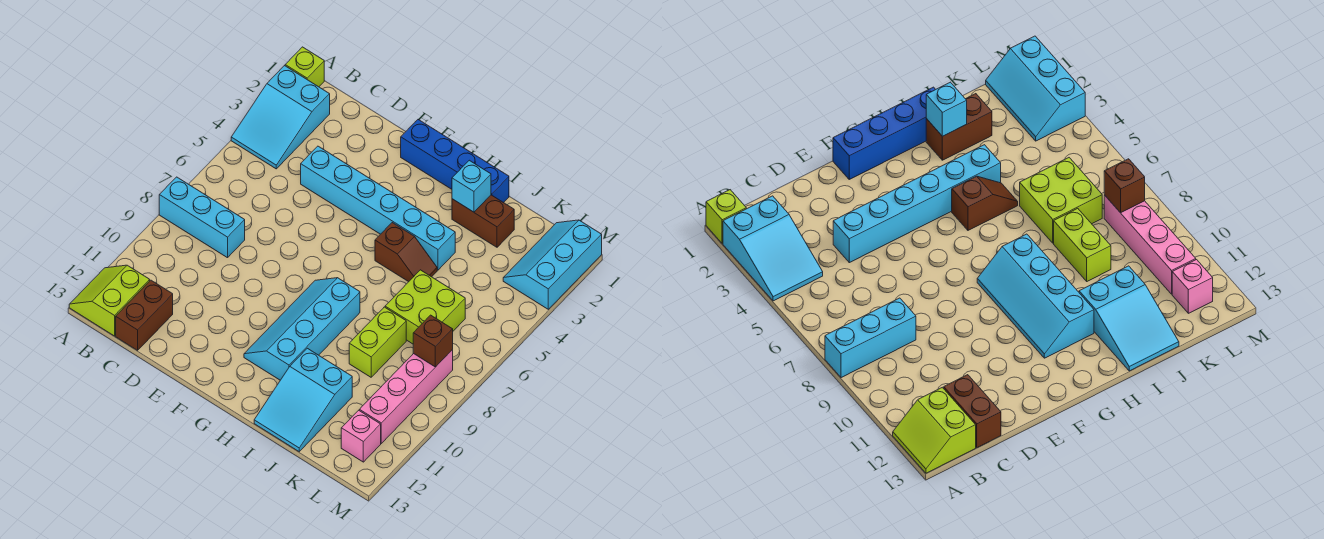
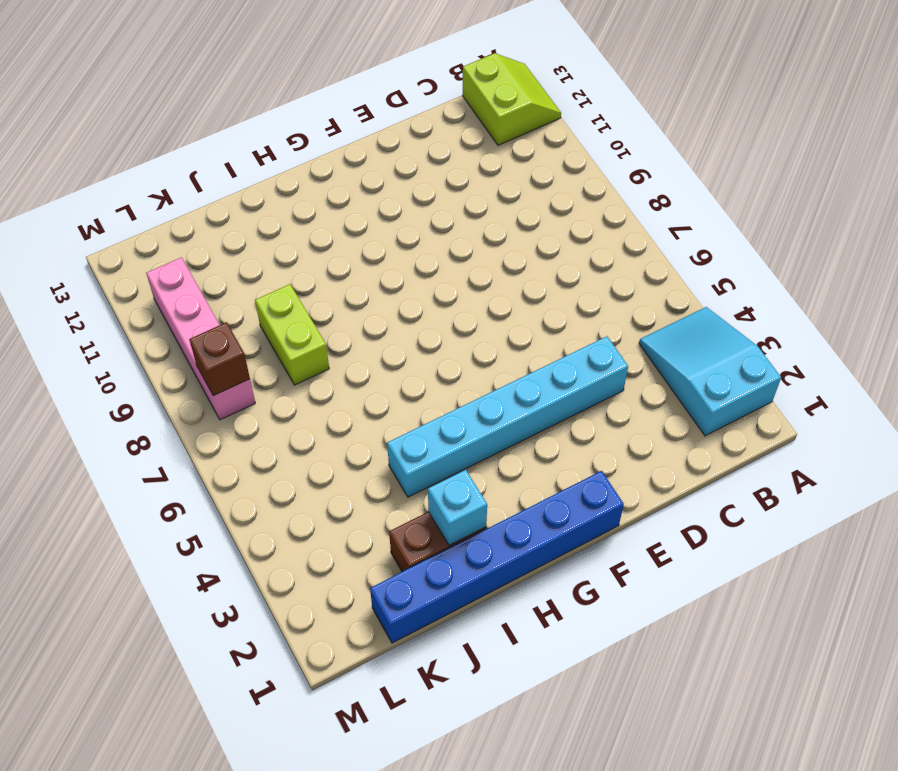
blue brick F1:K1 level 1 -> blue brick F1:I1 level 1
none -> lime brick A1 level 1
none -> cyan brick A8:C8 level 1
none -> brown brick C12:C13 level 1

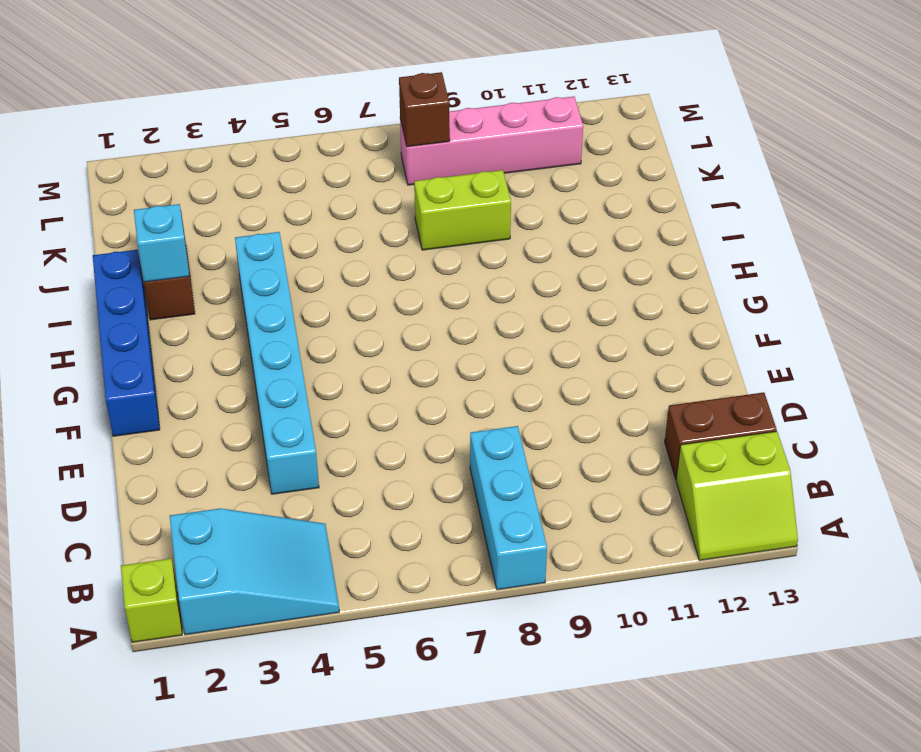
none -> cyan slope G8:H11 level 1 top H
none -> brown slope H5:I5 level 1 top H
none -> cyan slope I11:J13 level 1 top 11

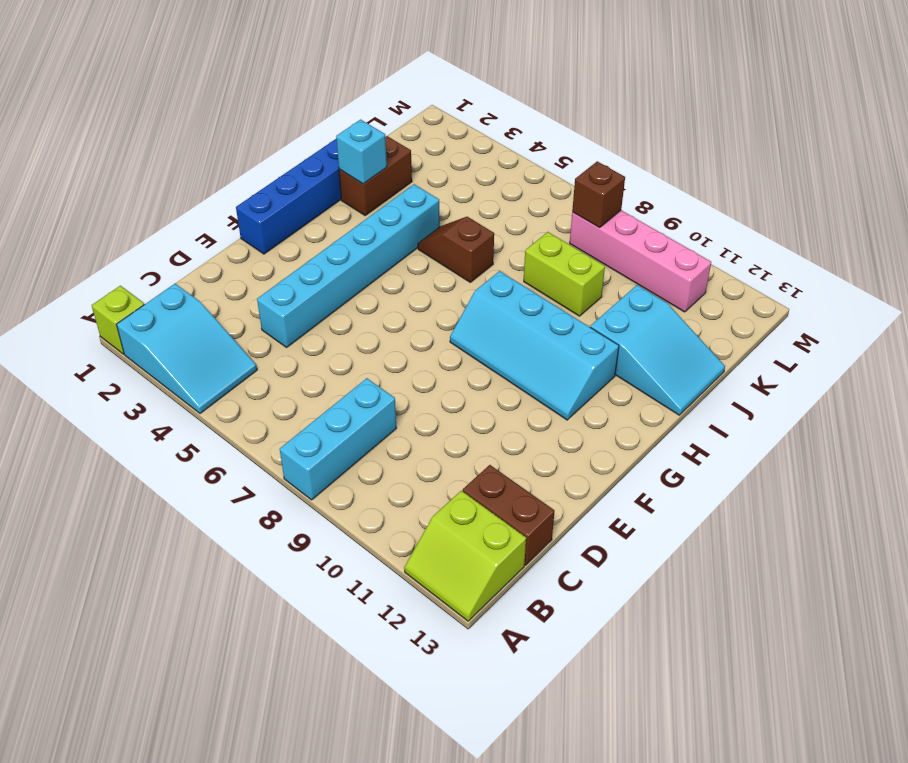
brown slope I5:I6 level 1 top 6 -> brown slope H5:I5 level 1 top H
none -> lime brick J6:K7 level 1
none -> cyan slope L1:M3 level 1 top M
none -> pink brick L12 level 1

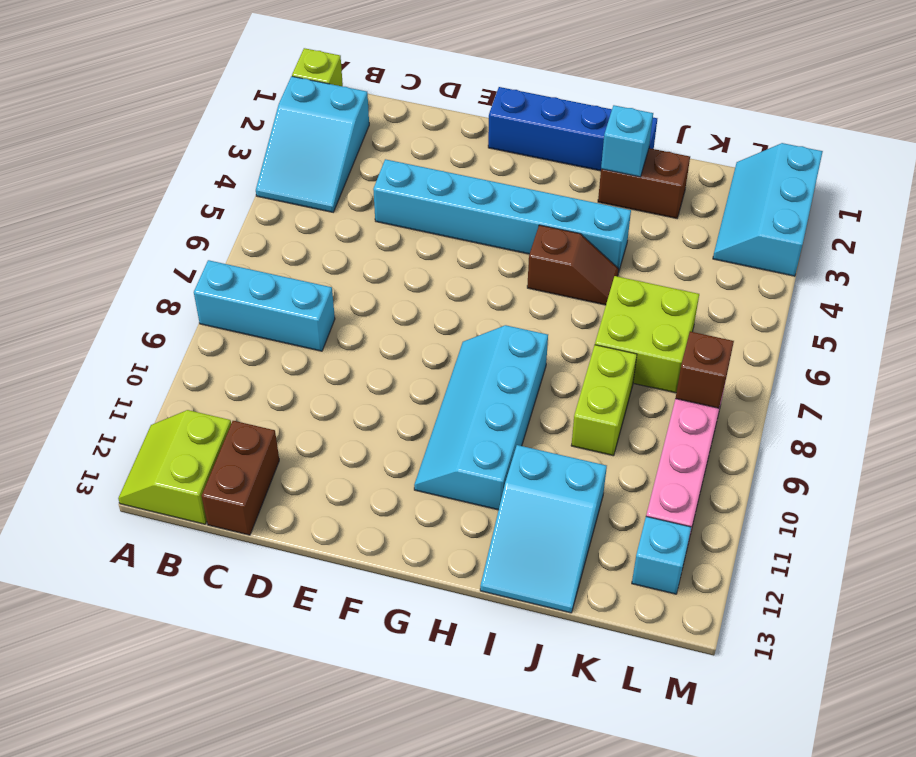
cyan brick L12 level 1 -> pink brick L12 level 1

